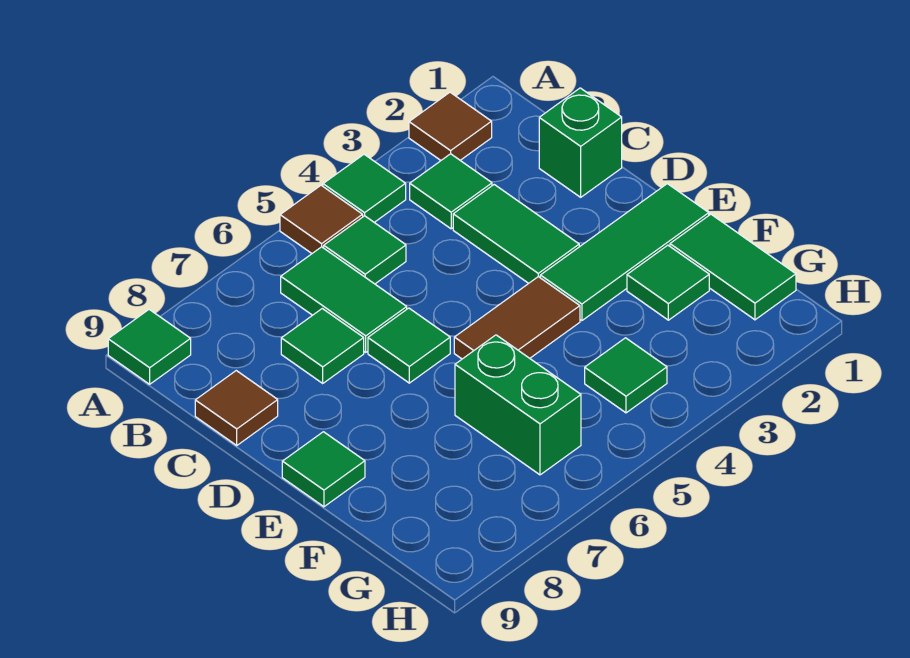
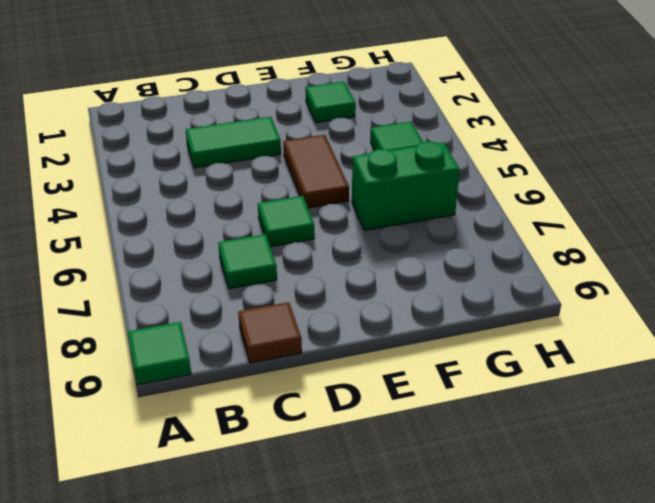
none -> brown tile A2 level 1
none -> green tile A4 level 1
none -> brown tile A5 level 1

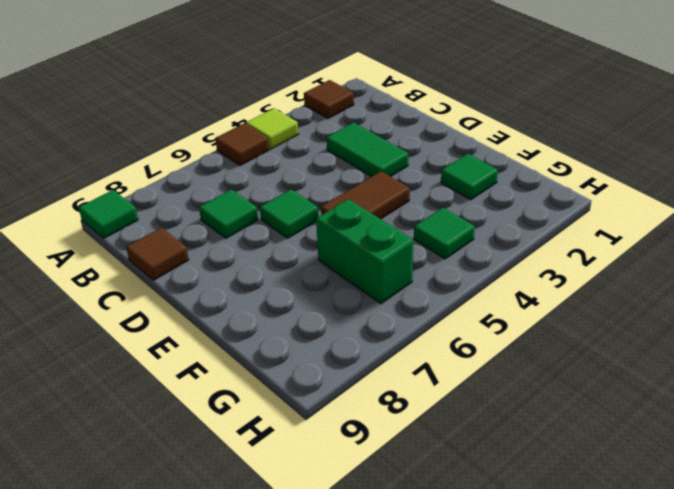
lime tile A4 level 1 -> green tile A4 level 1
none -> green tile B3 level 1
none -> green tile B5 level 1
none -> green tile B6:C6 level 1

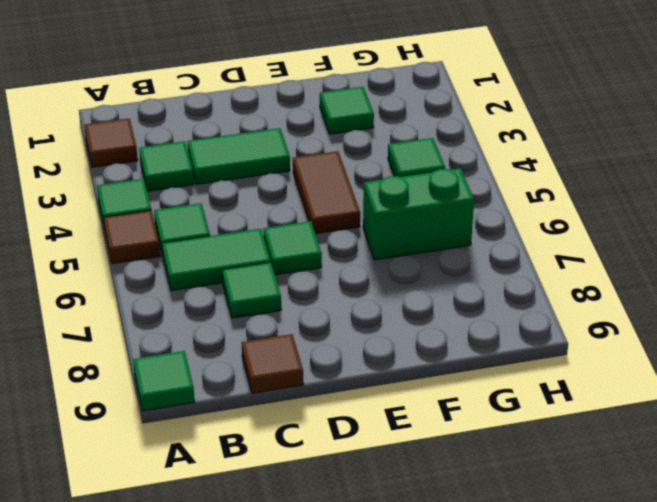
none -> green brick C1 level 1
none -> green tile E1:E3 level 1
none -> green tile E9 level 1

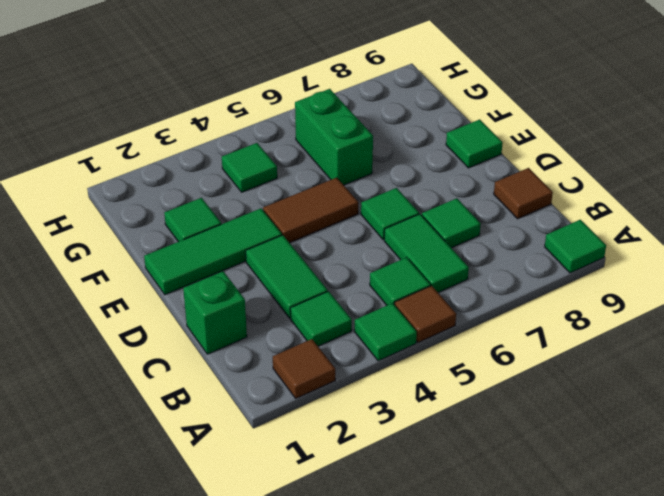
none -> green tile F1:G1 level 1

